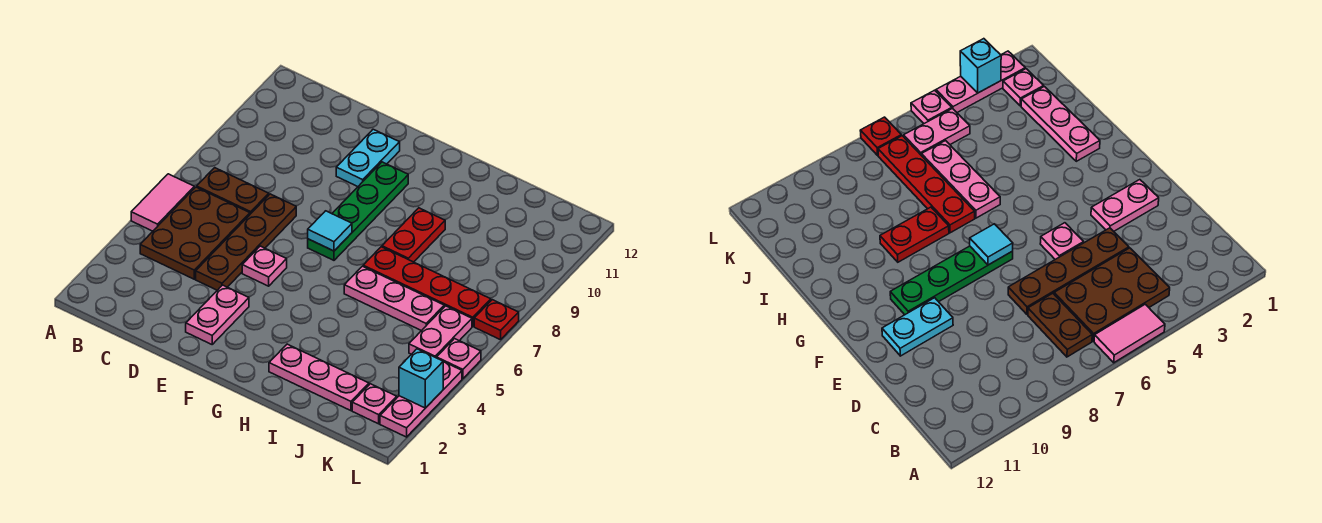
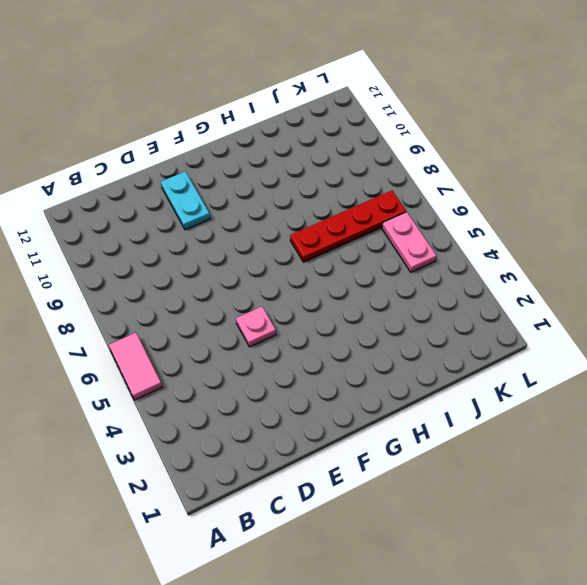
none -> brown plate B4:C6 level 1
none -> brown plate B7:C7 level 1
none -> brown plate D4:D7 level 1

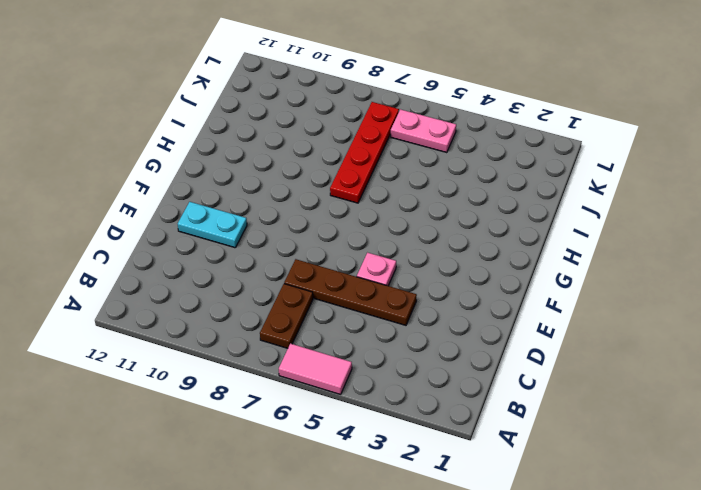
none -> brown plate B4:C6 level 1
none -> pink plate E2:E3 level 1
none -> green plate F7:F10 level 1

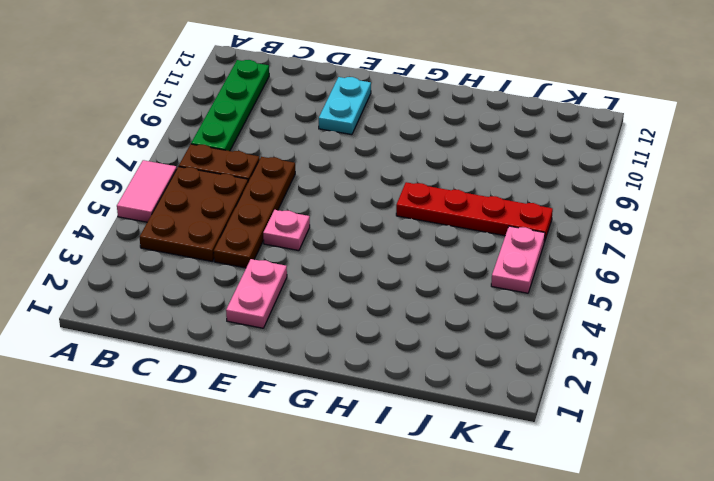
green plate B8:B11 level 1 -> green plate F7:F10 level 1
none -> pink plate H2:J2 level 1
none -> pink plate H6:J6 level 1
none -> red plate H8:H9 level 1

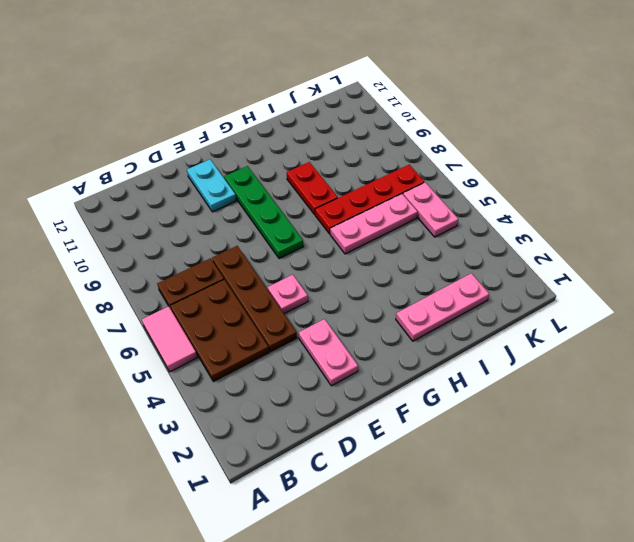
none -> pink plate K2 level 1
none -> pink plate L2:L4 level 1
none -> pink plate L5 level 1

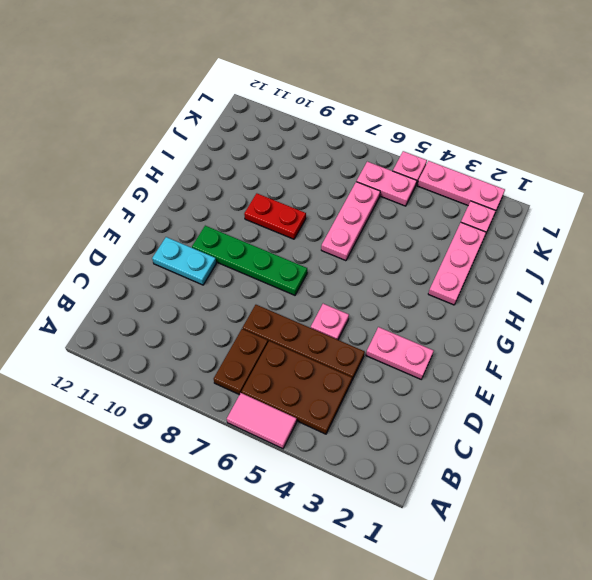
none -> red plate H7:K7 level 1
none -> red plate L7 level 1
none -> cyan tile F7 level 2

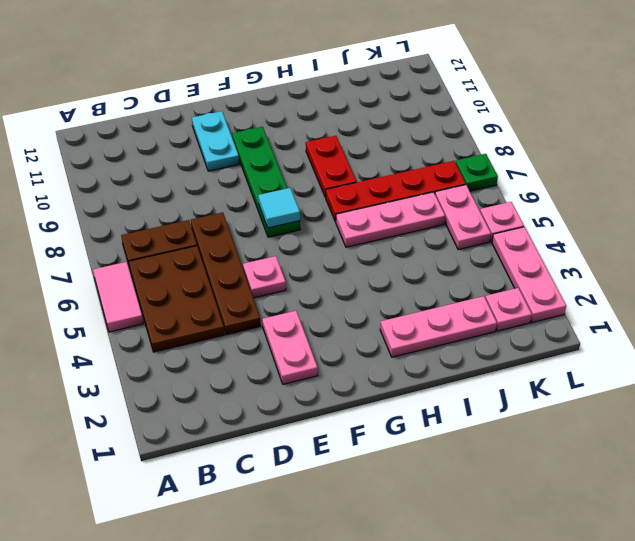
green plate L7 level 1 -> red plate L7 level 1
none -> cyan brick L3 level 2

